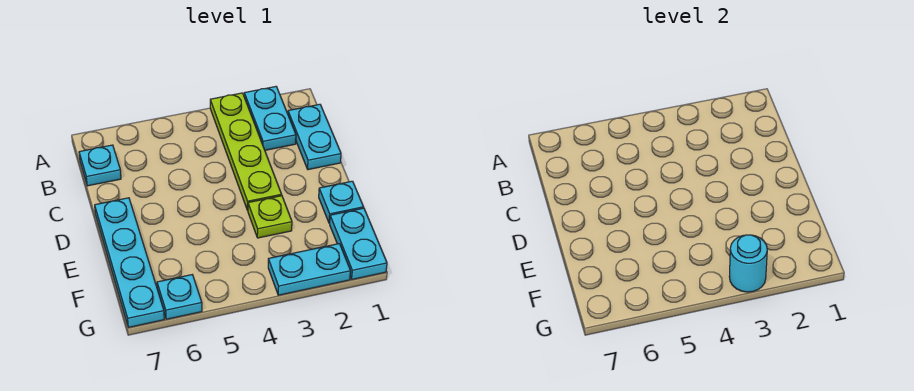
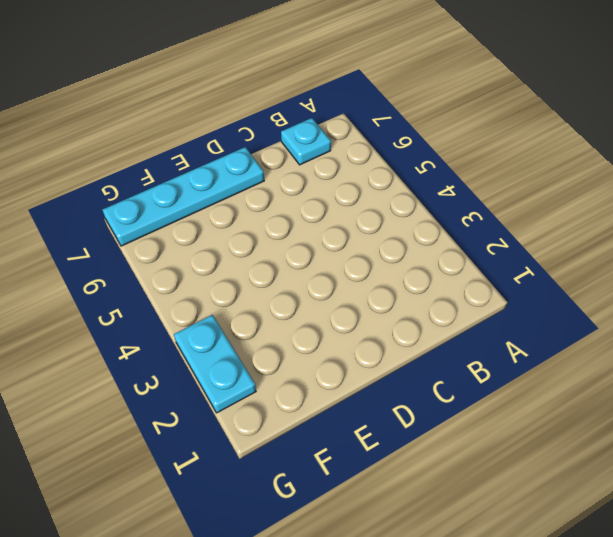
none -> cyan plate A2:B2 level 1
none -> lime plate A3:D3 level 1

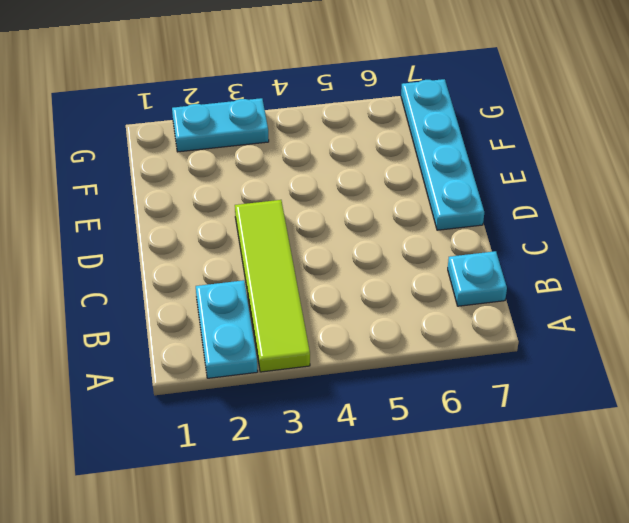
lime tile A3:D3 level 1 -> lime plate A3:D3 level 1
none -> cyan plate B1:C1 level 1
none -> cyan plate E1 level 1

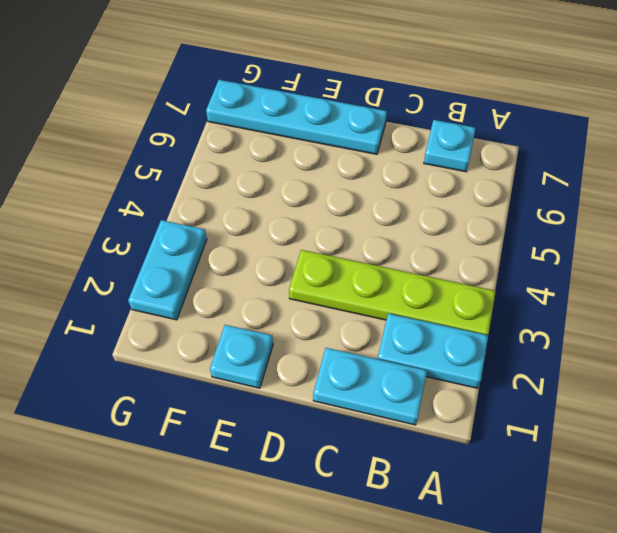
none -> lime plate E3 level 1
none -> cyan plate F1:G1 level 1

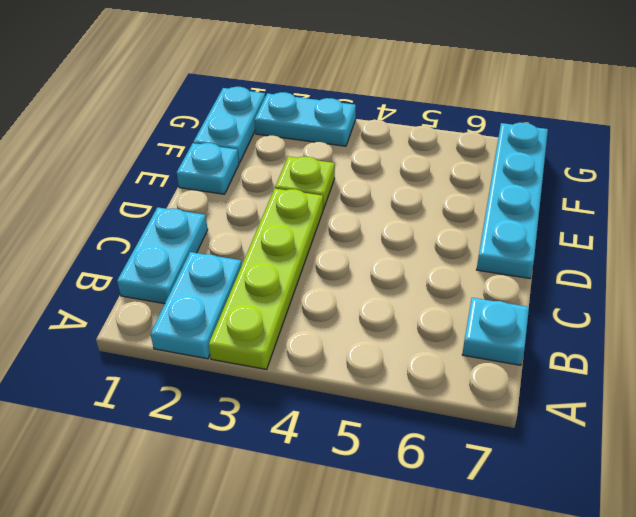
none -> cyan plate G6 level 1
none -> cyan round brick G3 level 2

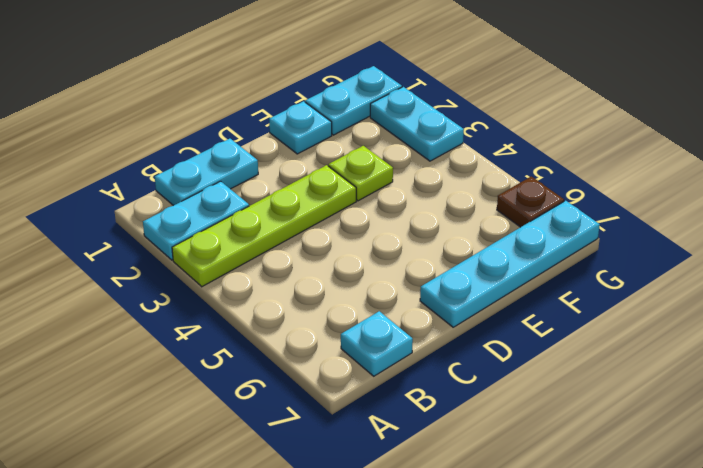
brown plate G6 level 1 -> cyan plate G6 level 1
none -> cyan round brick G3 level 2

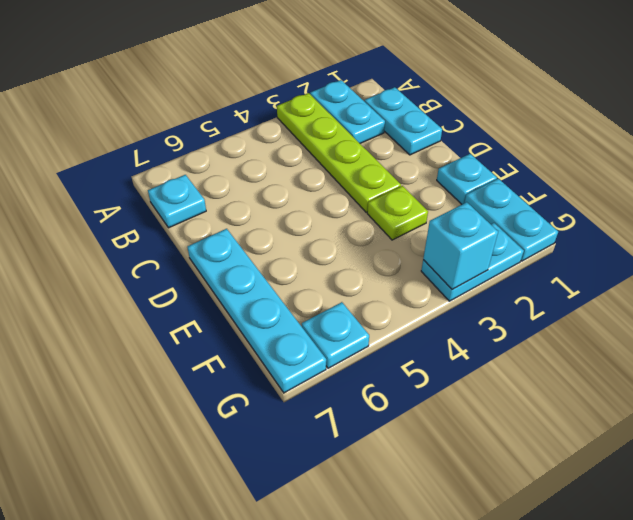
cyan brick G3 level 2 -> cyan round brick G3 level 2

